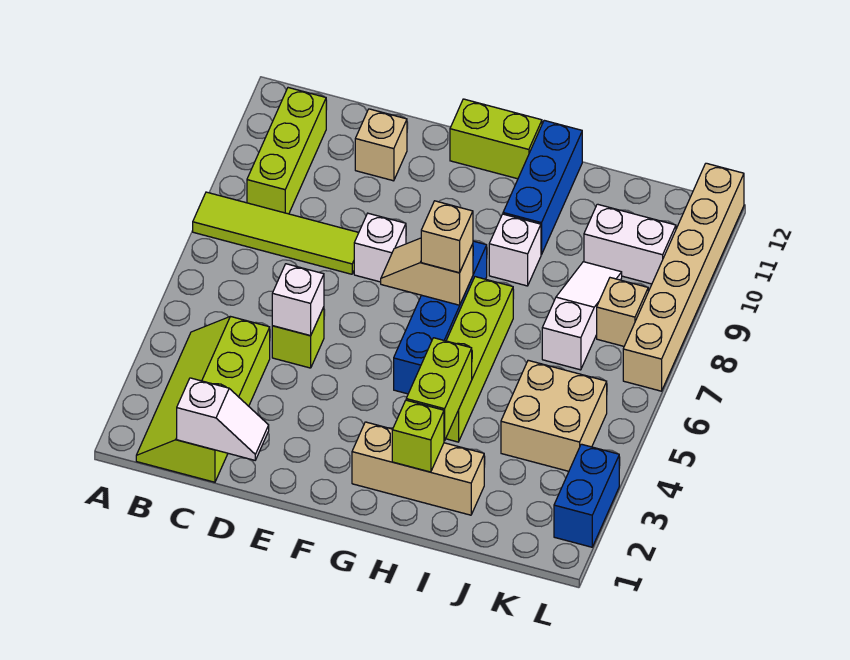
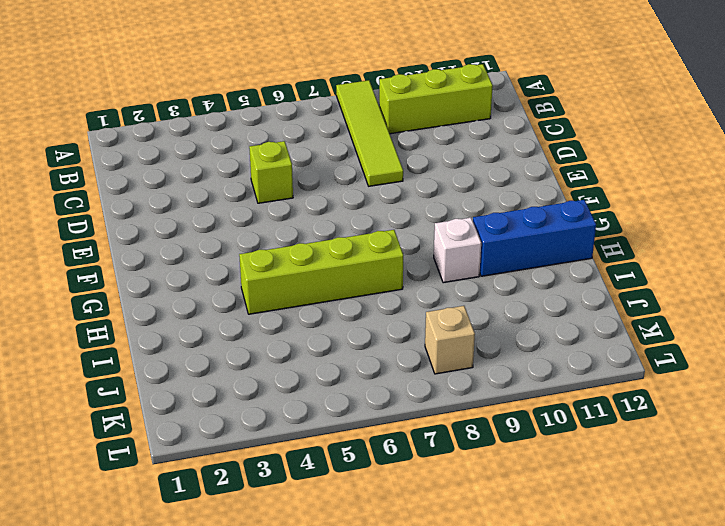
none -> lime slope B1:C4 level 1 top C
none -> tan brick D11 level 1
none -> white brick E8 level 1

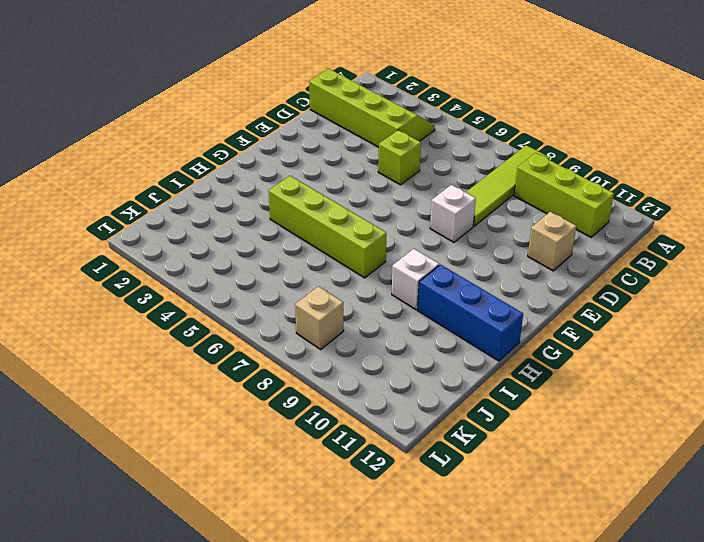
none -> lime brick F12:G12 level 1
none -> tan brick G2:I2 level 1
none -> blue brick G5:G8 level 1

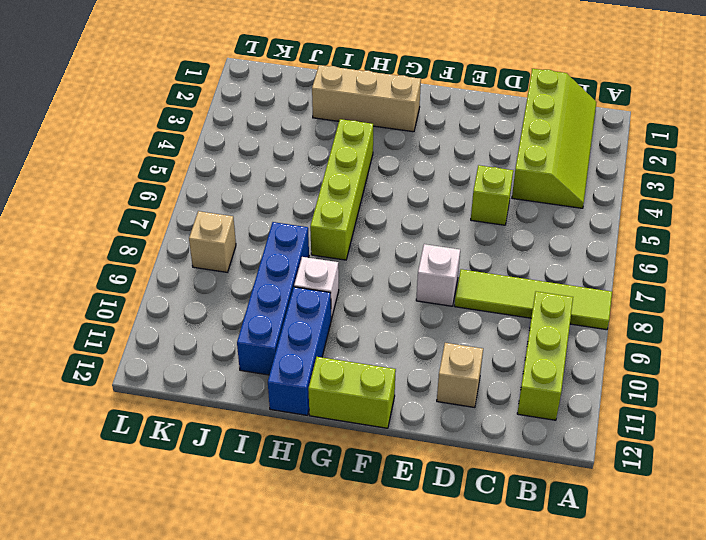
blue brick I8:I11 level 1 -> blue brick G5:G8 level 1
none -> tan brick J4:K5 level 1
none -> white slope J7:J9 level 1 top 7
none -> white brick J10:K10 level 1

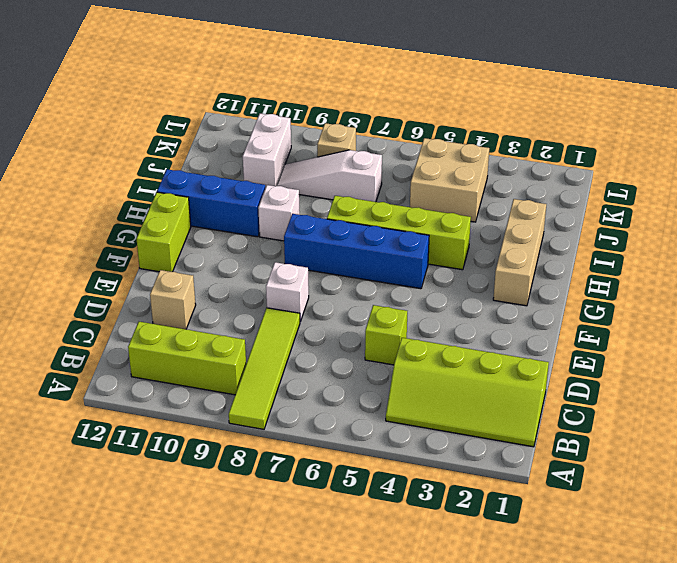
none -> blue brick L2:L3 level 1
none -> tan brick L7:L12 level 1
none -> white slope C1:D1 level 2 top C

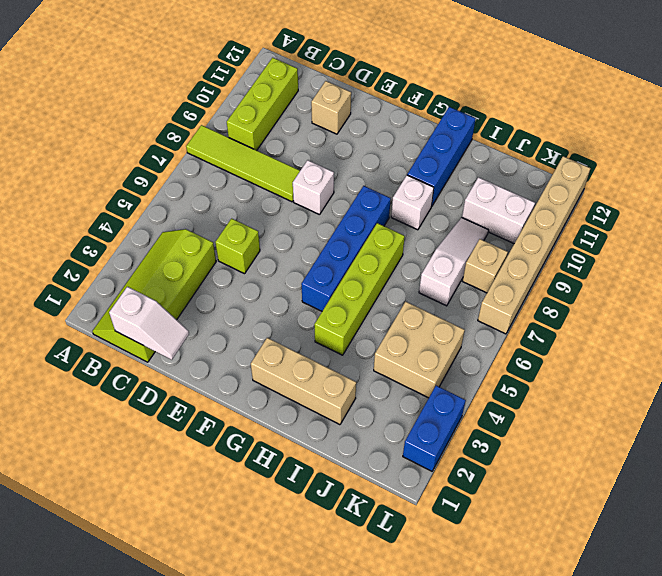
none -> lime brick F12:G12 level 1
none -> white brick D5 level 2
none -> tan slope F7:G7 level 2 top G

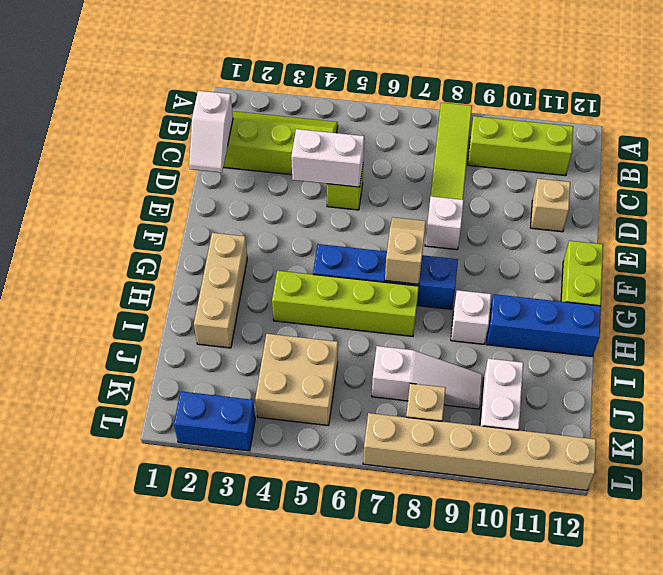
white brick D4:D5 level 2 -> white brick D5 level 2
none -> lime brick H2 level 2
none -> lime brick H3:H4 level 2
none -> tan brick G7 level 3

